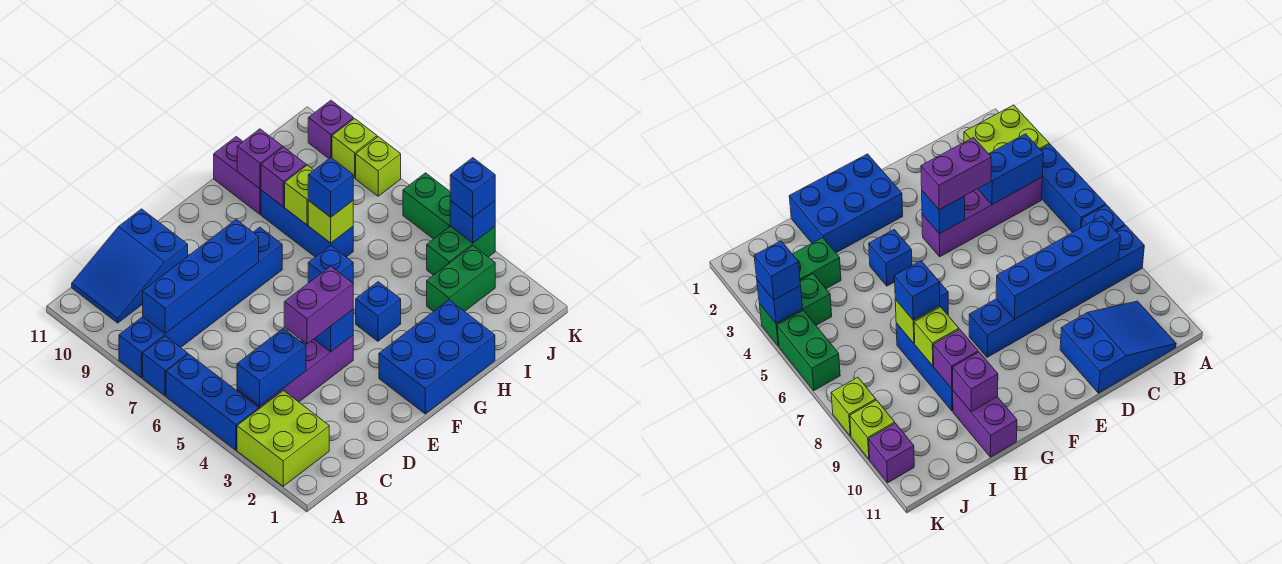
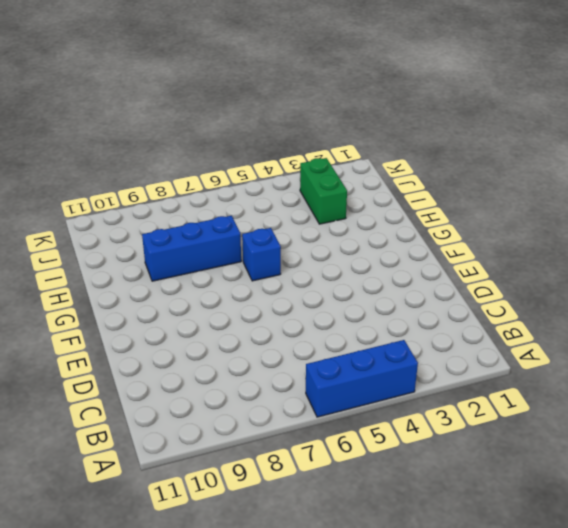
none -> lime brick A2:B3 level 1
none -> blue brick A7 level 1
none -> blue brick A8:F8 level 1

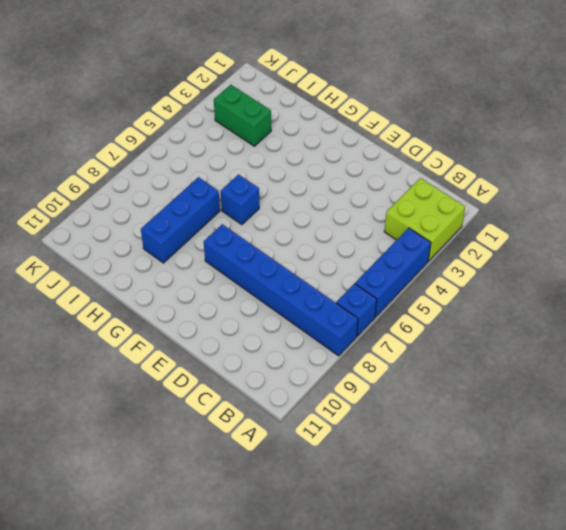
none -> purple brick B4:E4 level 1
none -> blue slope B10:D11 level 1 top D
none -> blue brick F1:H2 level 1

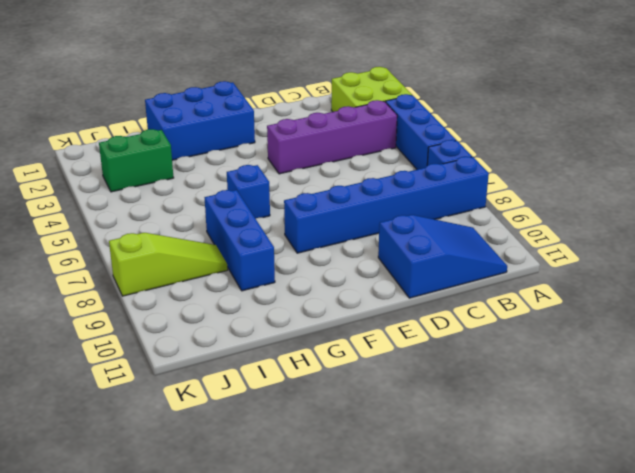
lime slope I8:K8 level 1 top K -> lime brick K8 level 1
none -> blue brick G4 level 1
none -> purple brick H10:H11 level 1
none -> green brick J4:K4 level 1

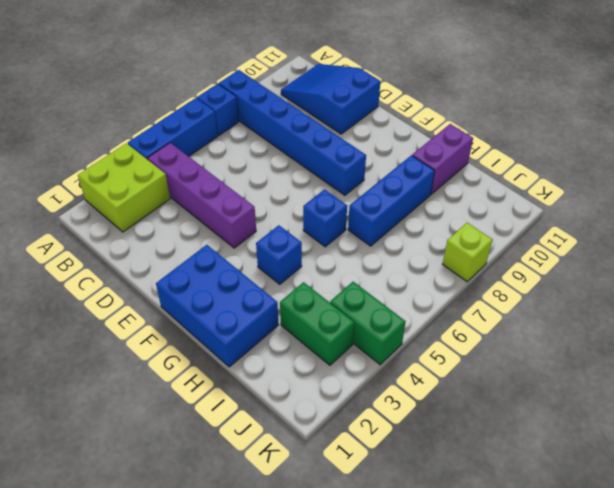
none -> green brick K5:K6 level 1
none -> lime brick K9 level 1
none -> purple brick K10 level 1

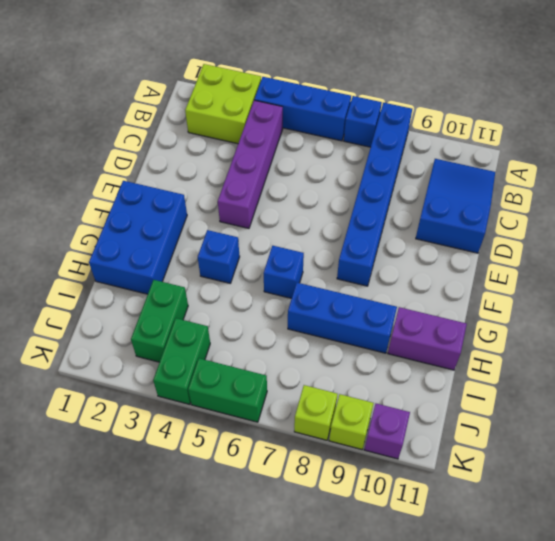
none -> blue brick B4:C4 level 2
none -> blue brick B8:E8 level 2
none -> blue brick E4 level 2

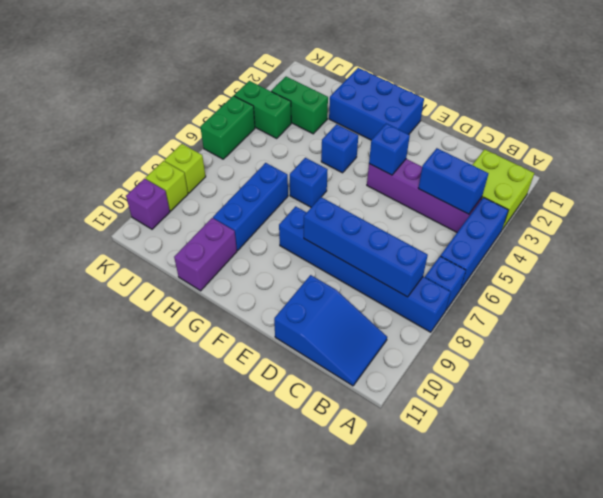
none -> lime brick H7 level 2
none -> lime brick H8 level 2
none -> purple brick H9 level 2

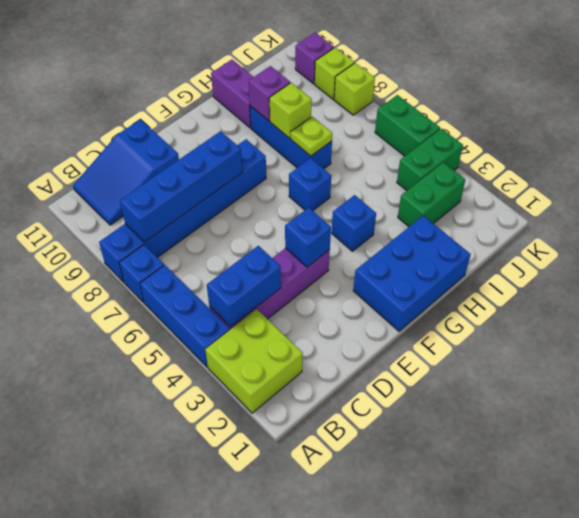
lime plate H7 level 2 -> lime brick H7 level 2
none -> purple brick H10 level 2
none -> blue brick K4 level 2
none -> purple brick D4:E4 level 3

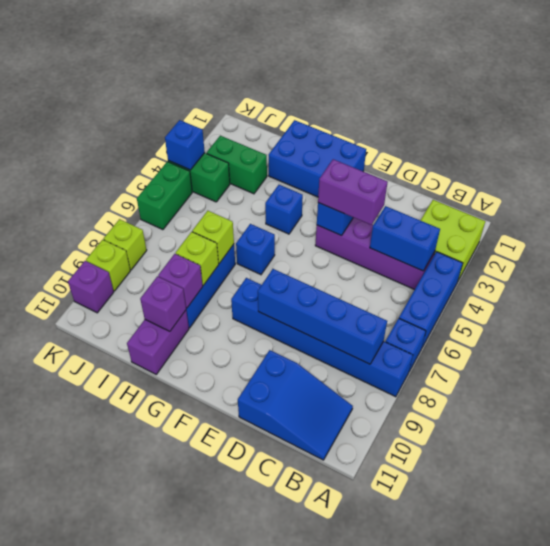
none -> blue brick H7 level 3
none -> blue brick K4 level 3

